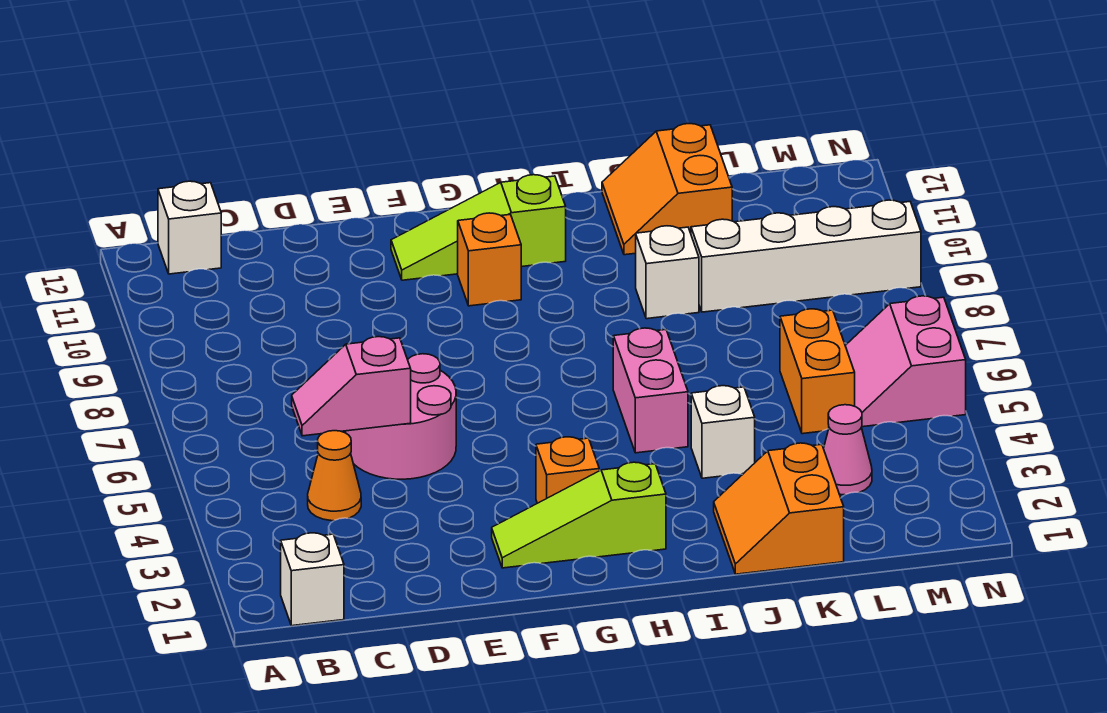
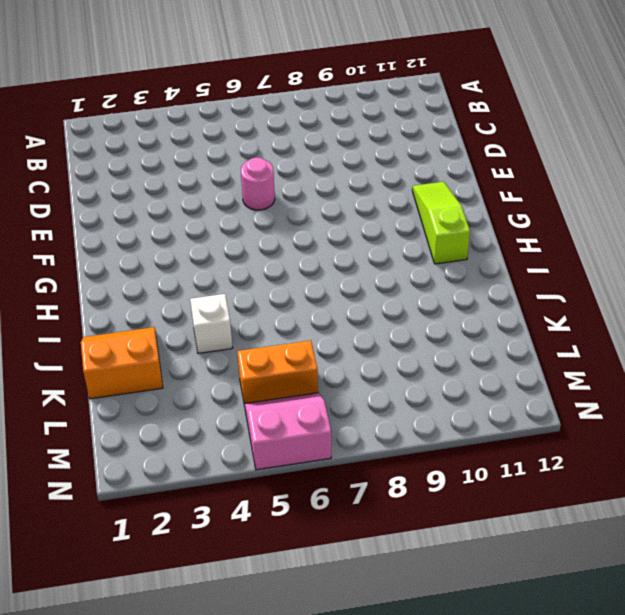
pink round brick E6 level 1 -> pink round brick D5:E6 level 1
none -> white brick B1 level 1
none -> white brick B12 level 1
none -> orange cone C4 level 1

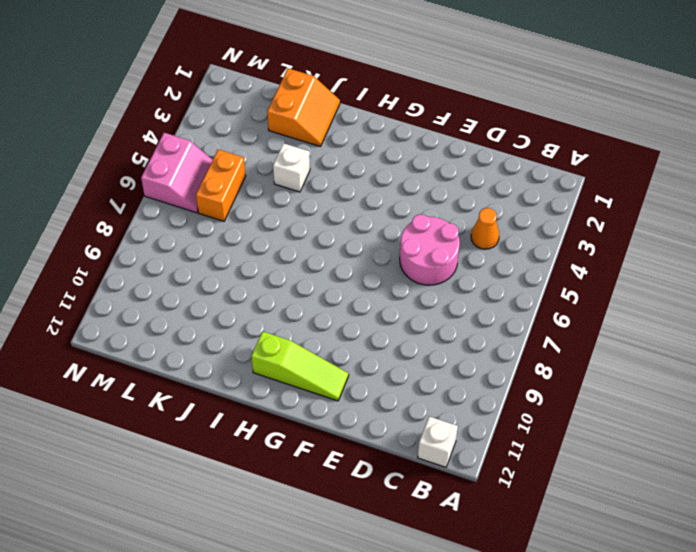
none -> white brick B1 level 1
none -> lime slope F2:H2 level 1 top H
none -> orange brick G3 level 1

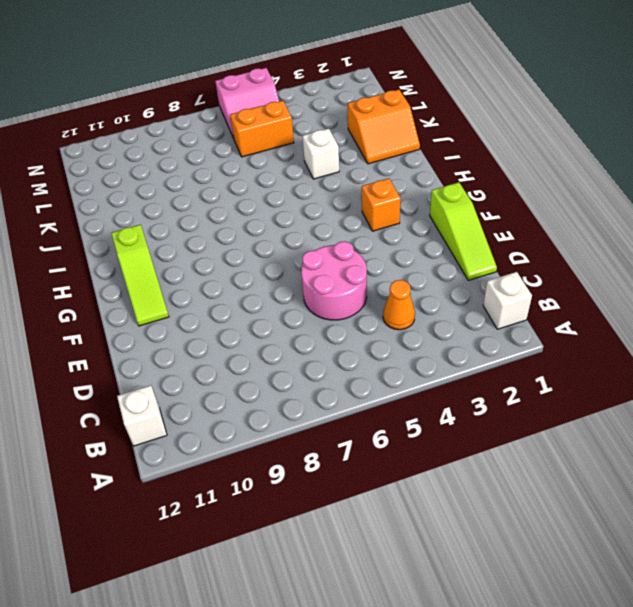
lime slope D1:F1 level 1 top F -> lime slope F2:H2 level 1 top H
none -> orange brick G10 level 1
none -> pink brick I5:I6 level 1
none -> white brick J9 level 1

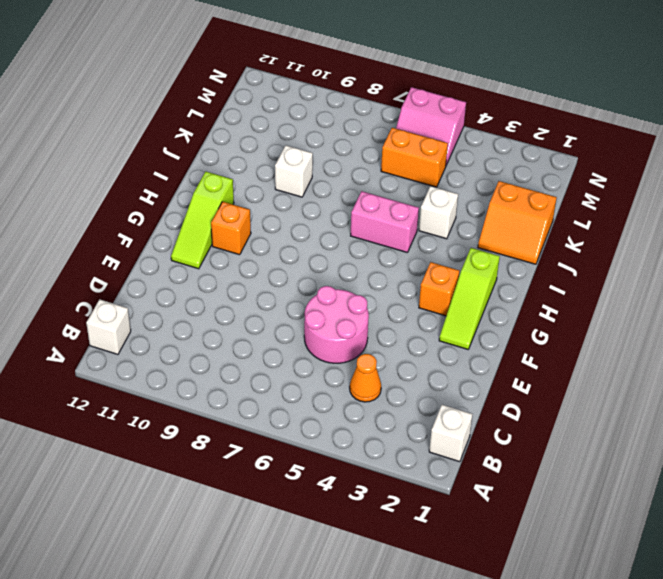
none -> orange slope J11:K12 level 1 top K
none -> white brick K9:N9 level 1
none -> pink cone L3 level 1

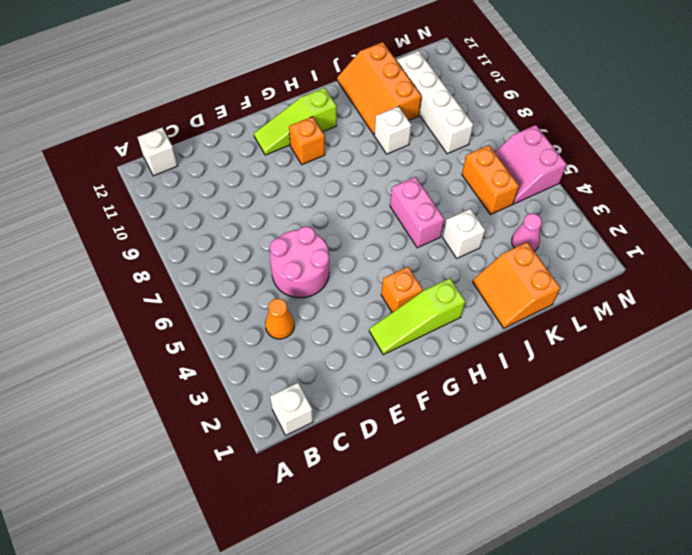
orange slope J10:K12 level 1 top K -> orange slope J11:K12 level 1 top K
white brick L8:L11 level 1 -> white brick K9:N9 level 1
none -> pink slope C5:D5 level 2 top D

